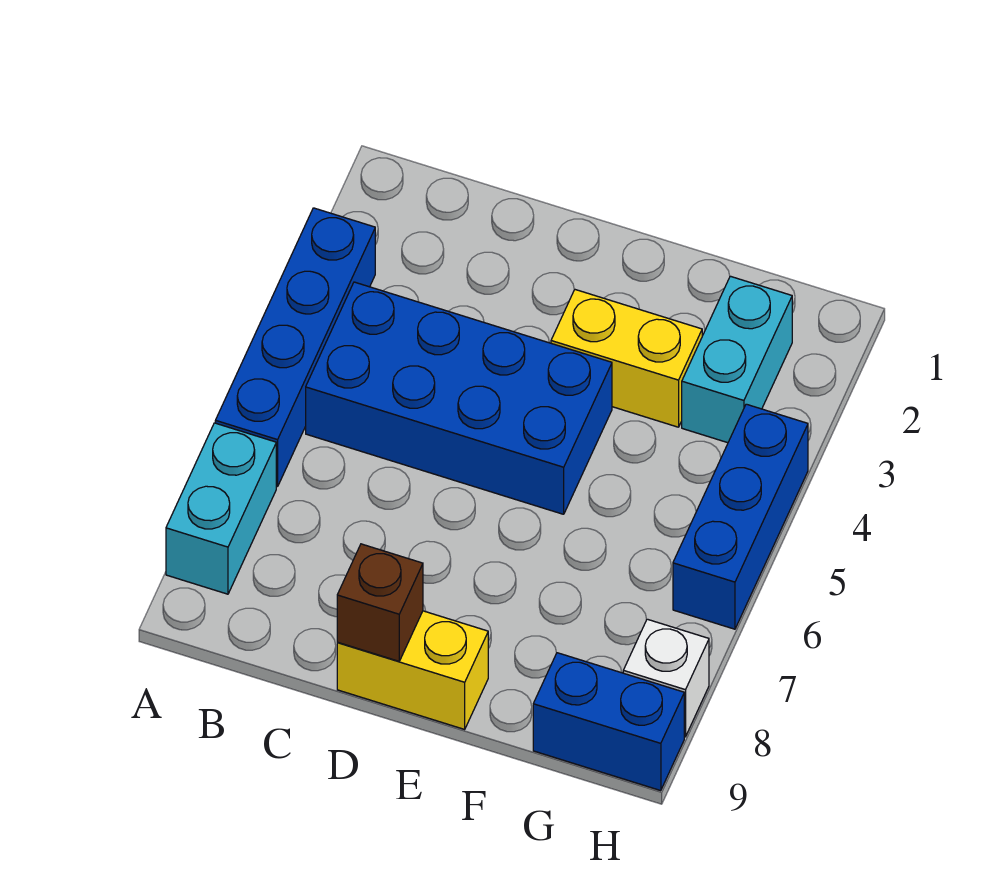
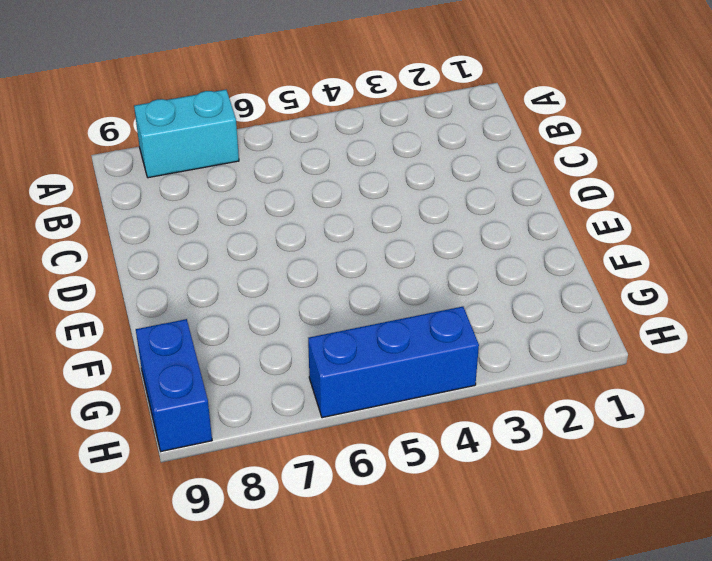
none -> blue brick A3:A6 level 1
none -> blue brick B4:E5 level 1

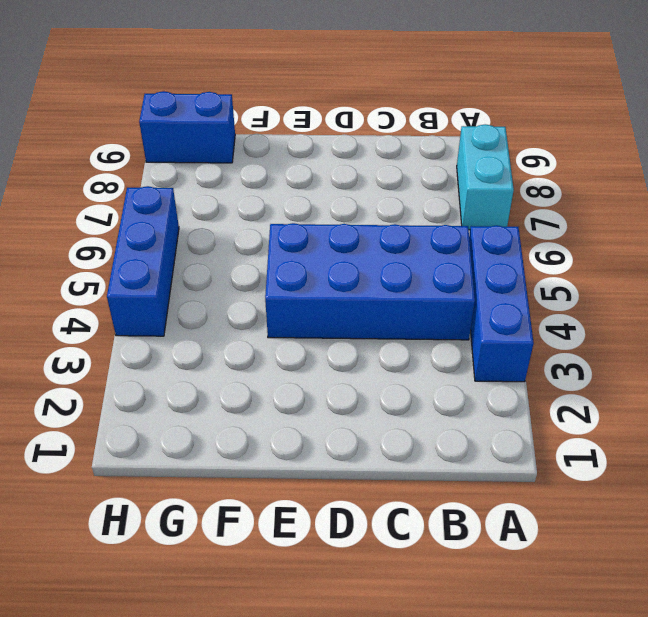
blue brick A3:A5 level 1 -> blue brick A3:A6 level 1
none -> yellow brick D9:E9 level 1
none -> yellow brick E3:F3 level 1

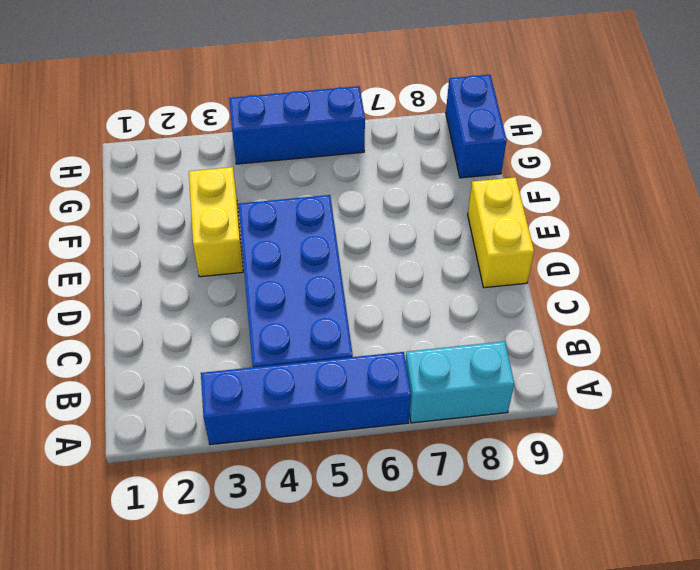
none -> cyan brick G2:G3 level 1
none -> white brick H8 level 1

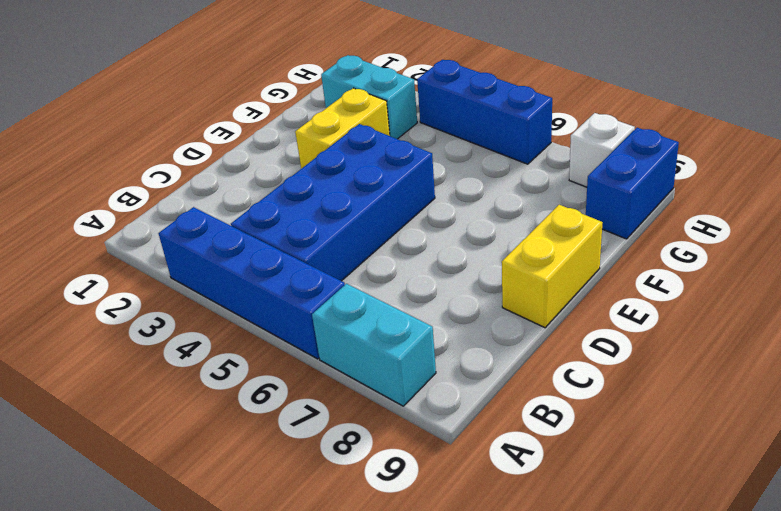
none -> brown brick D9 level 2

